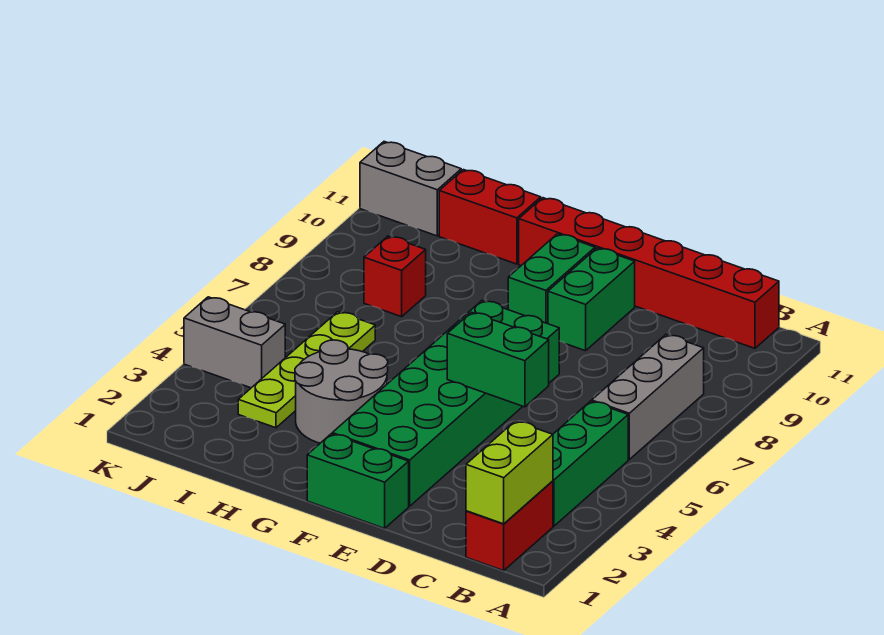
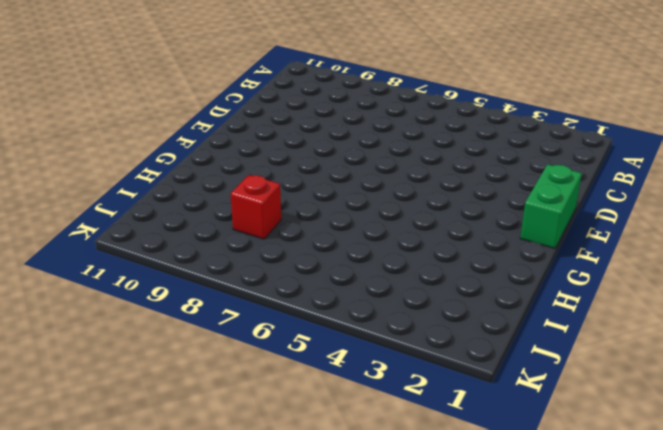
none -> red brick B1:B2 level 1
none -> green brick B3:B5 level 1
none -> grey brick B6:B8 level 1

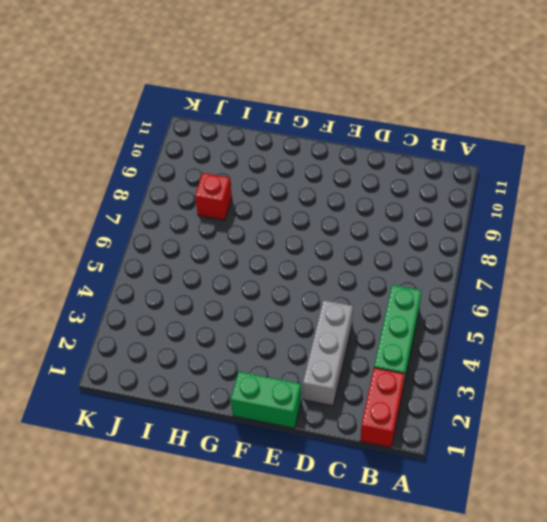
grey brick D2:D4 level 1 -> grey brick B6:B8 level 1
none -> red brick B11:G11 level 1
none -> green brick E2:F7 level 1
none -> green brick E9:E10 level 1

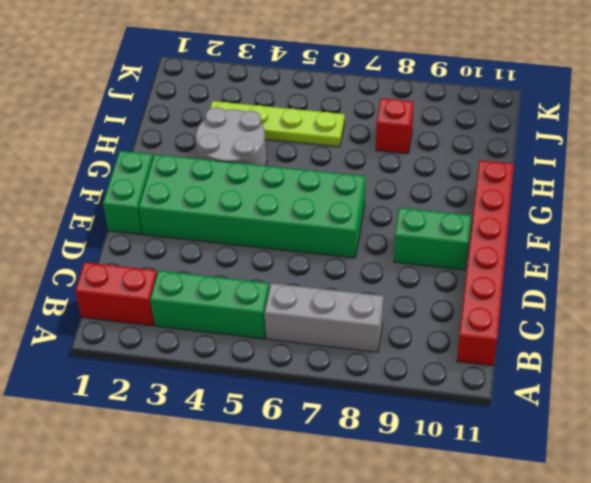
none -> green brick F9:F10 level 1
none -> red brick H11:I11 level 1
none -> grey brick J4:K4 level 1

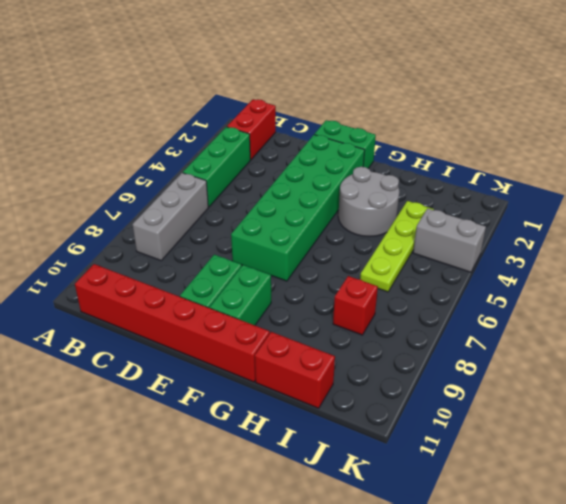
none -> grey brick J11:K11 level 1
none -> lime brick B1:B2 level 2
none -> green brick D5:E5 level 2

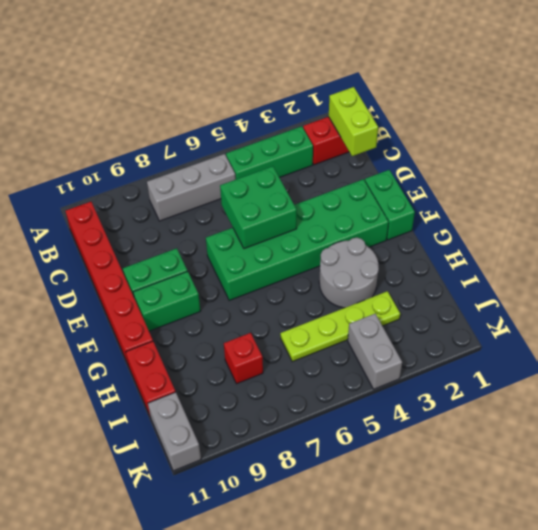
lime brick B1:C1 level 2 -> lime brick B1:B2 level 2
green brick D5:E6 level 2 -> green brick D5:E5 level 2

